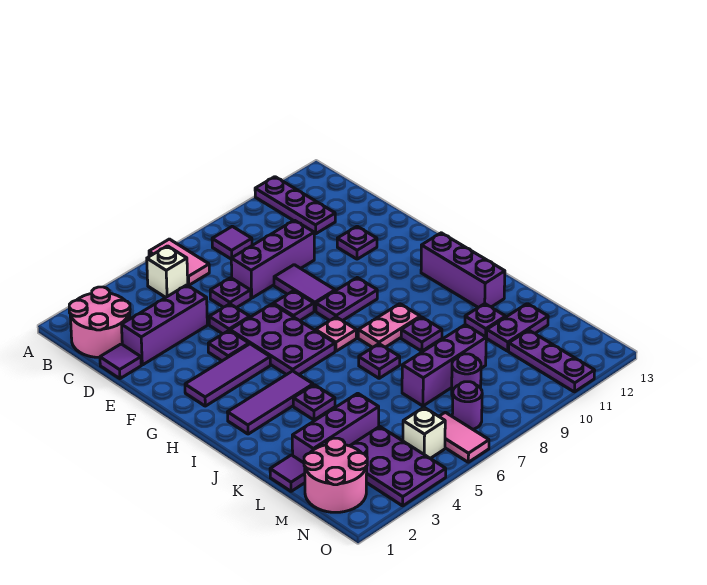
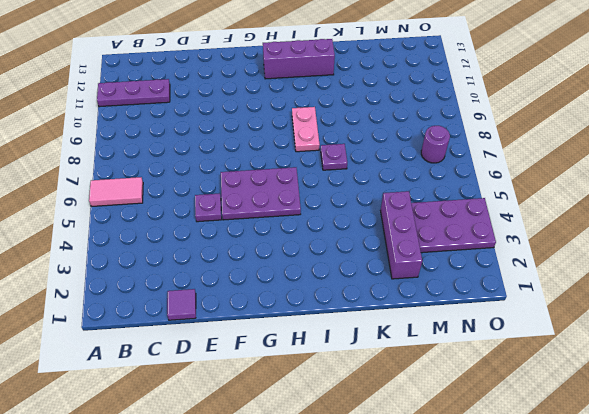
none -> pink round brick B1:C2 level 1
none -> white brick B5 level 1
none -> purple tile B8 level 1
none -> purple brick D2:D4 level 1

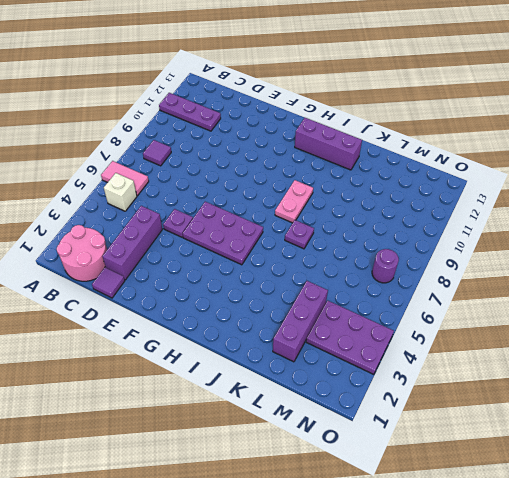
none -> purple plate D6 level 1
none -> purple brick D7:D9 level 1
none -> purple tile E8:F8 level 1
none -> purple plate E11 level 1

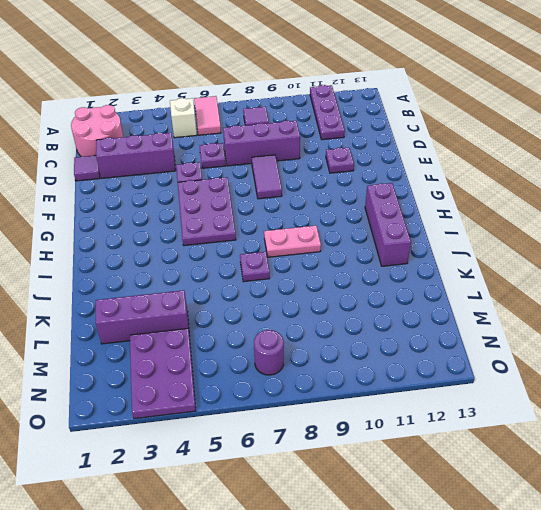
none -> purple plate F4 level 1
none -> purple plate F7 level 1
none -> purple tile G2:G4 level 1
none -> purple plate G8:G9 level 1

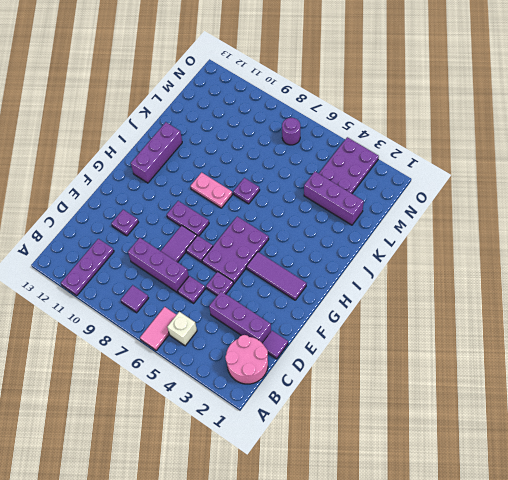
none -> purple plate F4 level 1
none -> pink plate H7 level 1
none -> purple tile I2:I4 level 1
none -> purple plate J4 level 1

